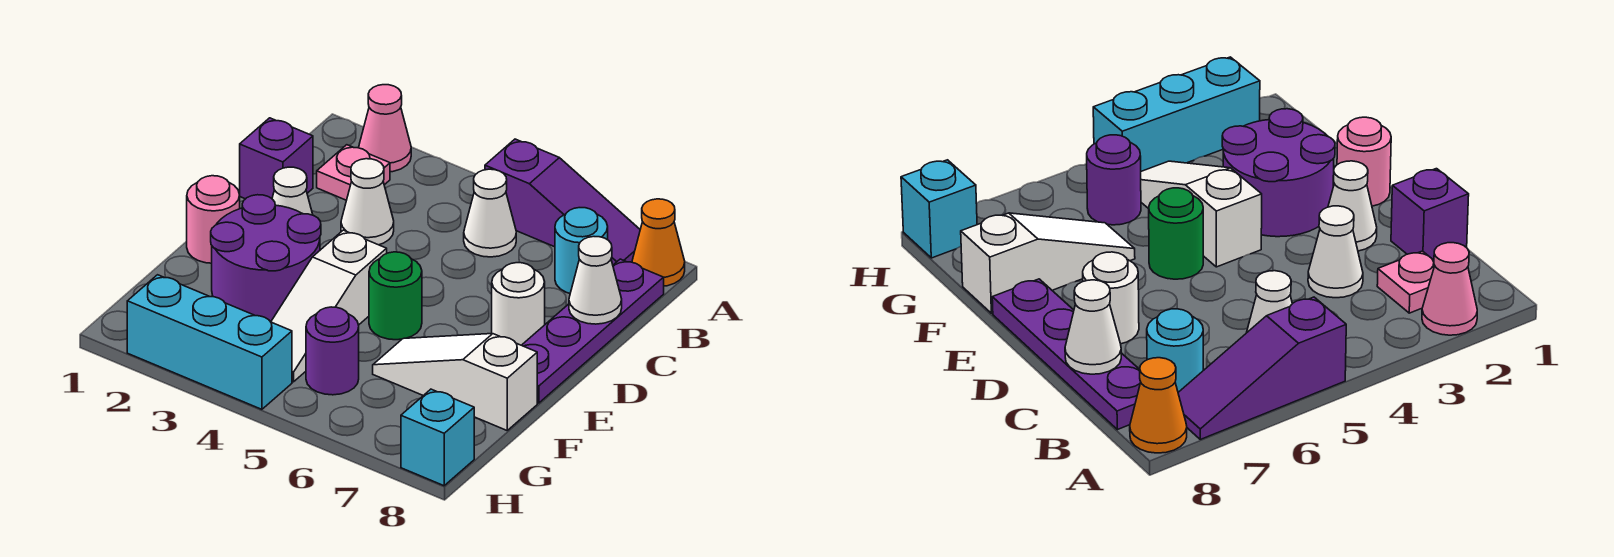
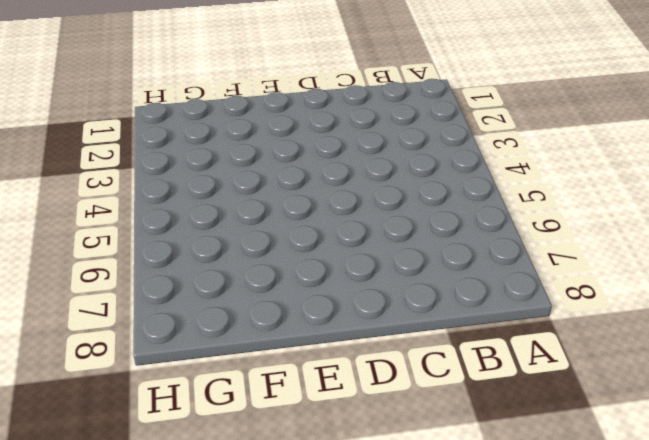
none -> pink cone A2 level 1
none -> purple slope A5:A7 level 1 top 5
none -> orange cone A8 level 1

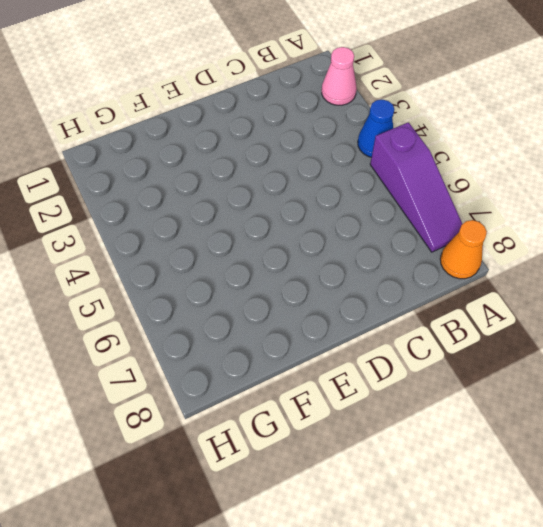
blue cone A4 level 1 -> none
none -> pink plate B2 level 1
none -> white cone B5 level 1
none -> cyan round brick B7 level 1

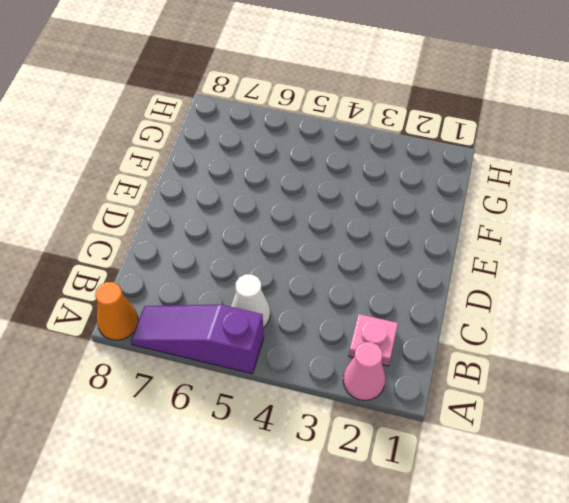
none -> cyan round brick B7 level 1
none -> purple plate B8:E8 level 1
none -> purple brick C1 level 1

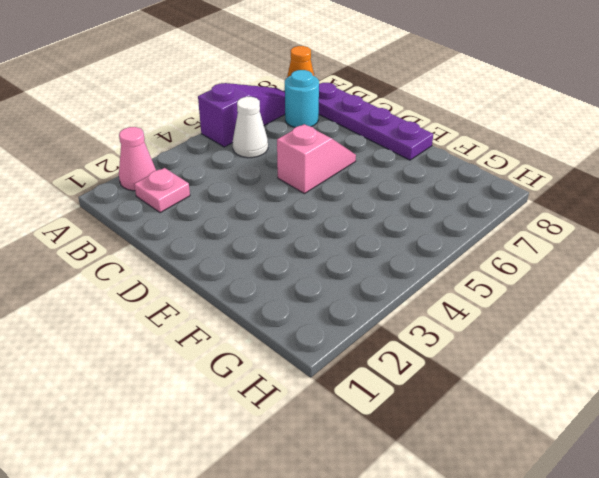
pink slope D5:D6 level 1 top 5 -> none
none -> purple brick C1 level 1
none -> white cone C3 level 1
none -> white cone D2 level 1

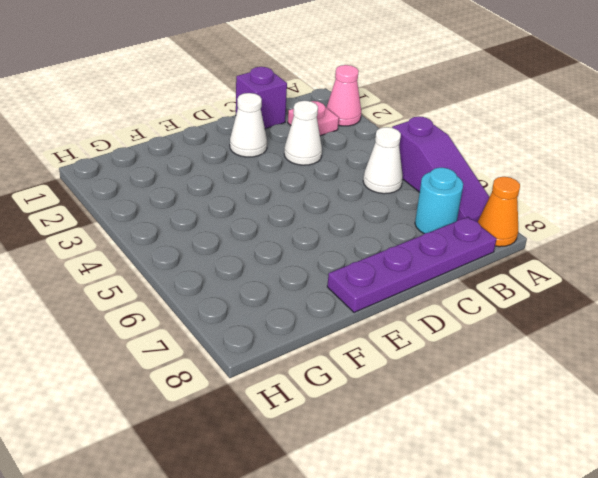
none -> white round brick D7 level 1
none -> pink round brick E1 level 1
none -> purple round brick E2:F3 level 1

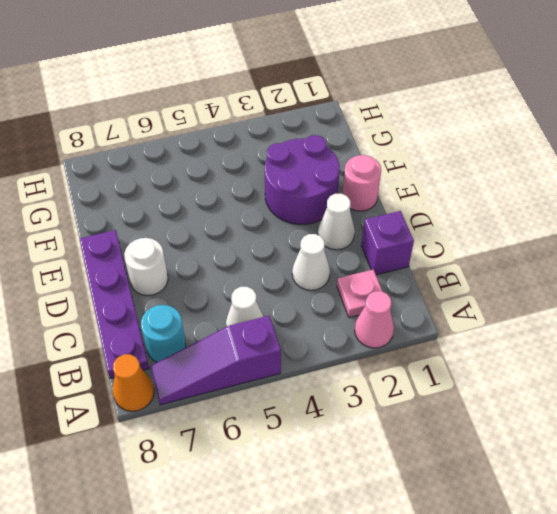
none -> white slope E4:G4 level 1 top E
none -> green round brick E5 level 1
none -> white slope F6:F8 level 1 top 8

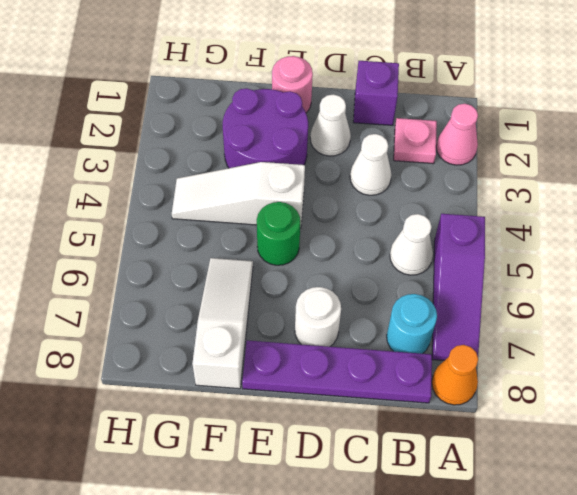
none -> purple round brick G5 level 1
none -> cyan brick H2:H4 level 1
none -> cyan brick H8 level 1

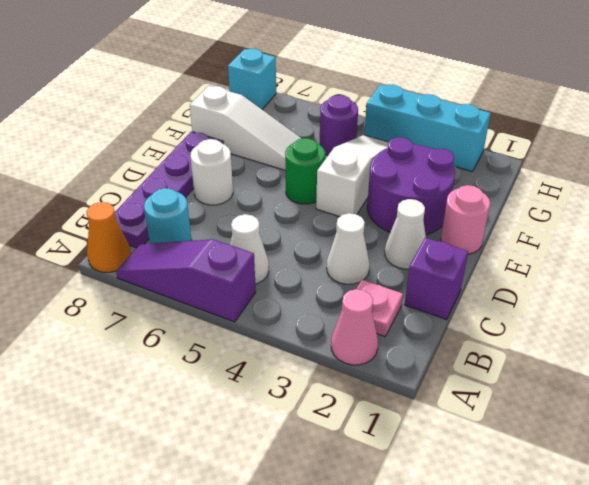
none -> white cone C8 level 2

